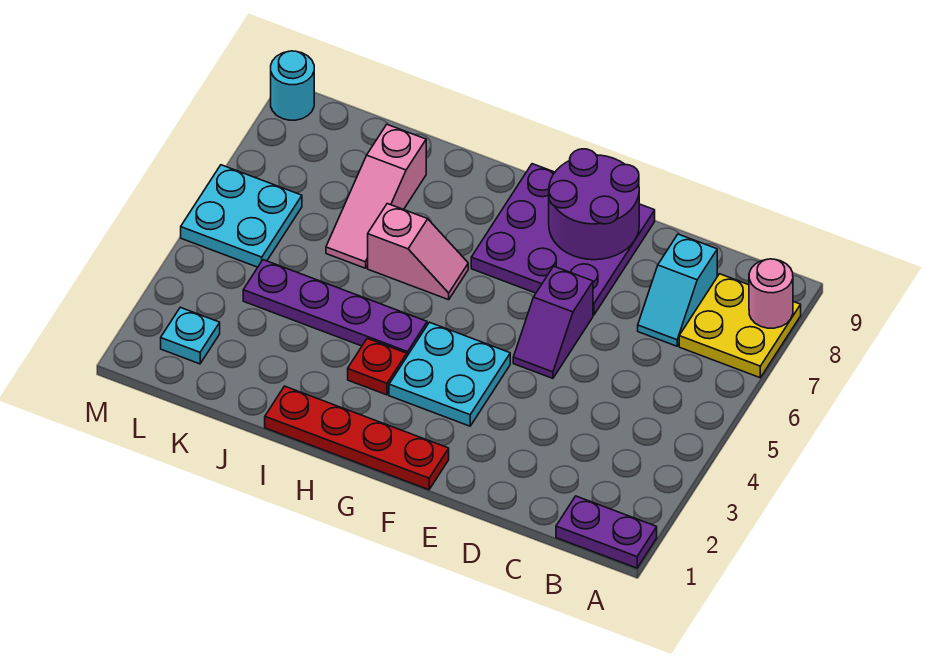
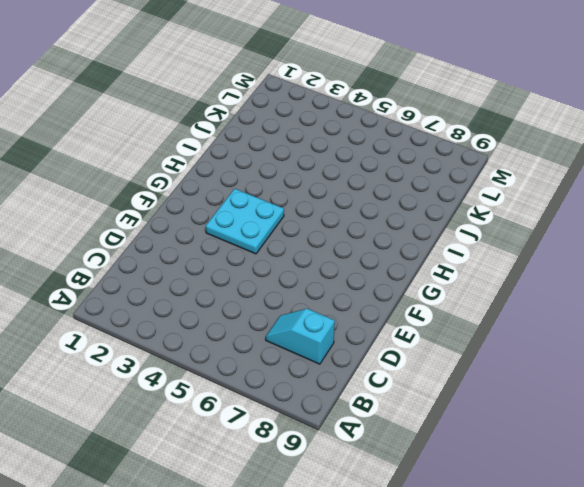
none -> purple plate A1:B1 level 1
none -> yellow plate A7:B8 level 1
none -> purple slope E5:E6 level 1 top 6

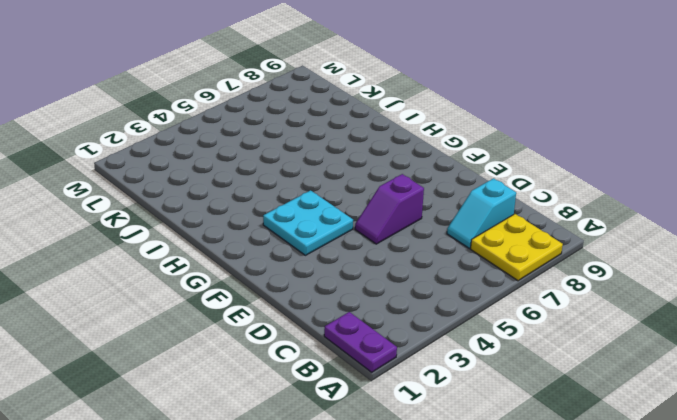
none -> purple plate E7:G9 level 1
none -> red plate F1:I1 level 1
none -> red plate H3 level 1

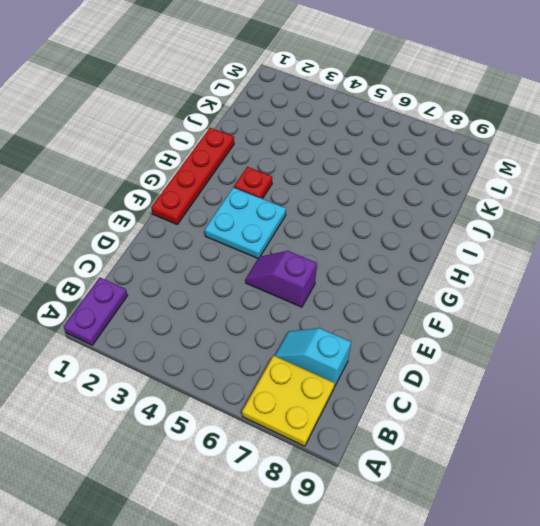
none -> purple plate E7:G9 level 1
none -> purple plate H4:K4 level 1
none -> pink slope H6:I6 level 1 top I

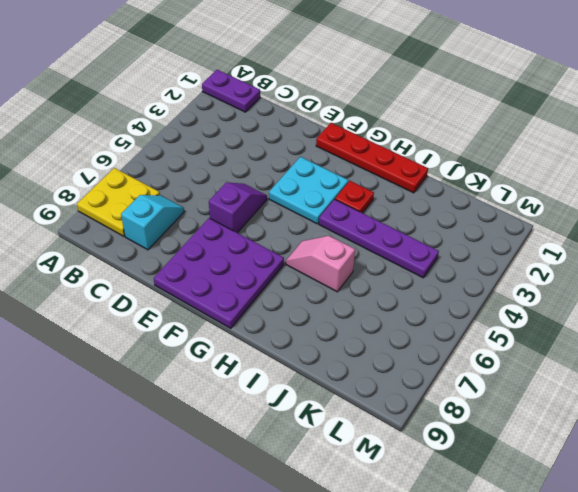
none -> pink slope J6:J8 level 1 top 8
none -> cyan plate L2 level 1
none -> cyan plate L5:M6 level 1

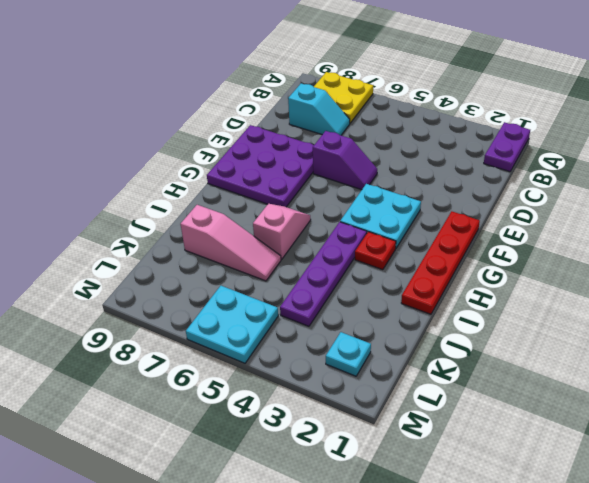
none -> cyan round brick M9 level 1
none -> pink round brick A8 level 2
none -> purple round brick E8:F9 level 2

